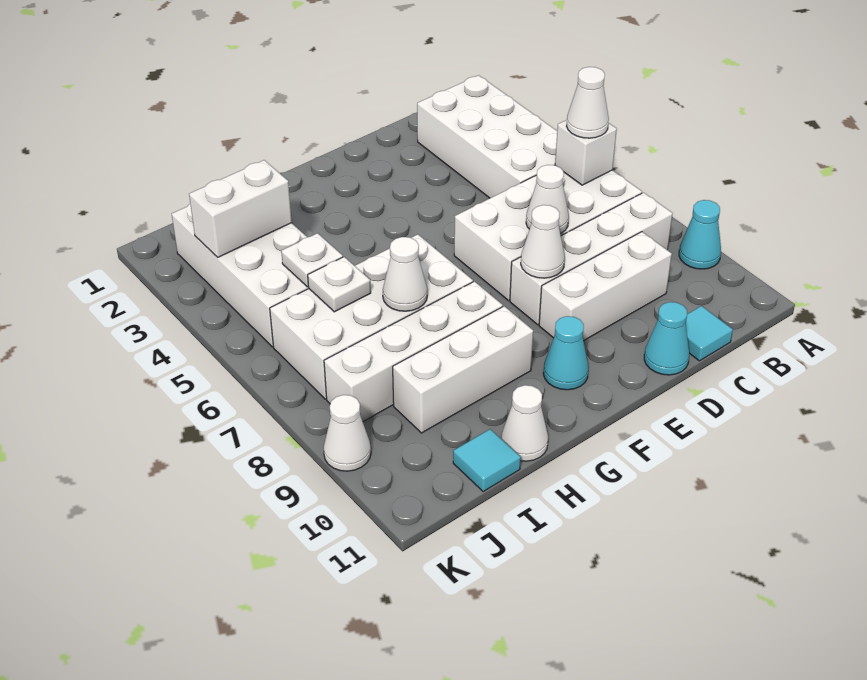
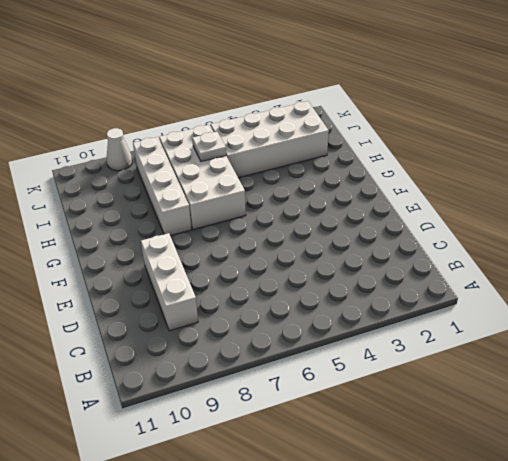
none -> cyan cone A9 level 1
none -> white brick B2:C5 level 1
none -> white brick B6:E7 level 1

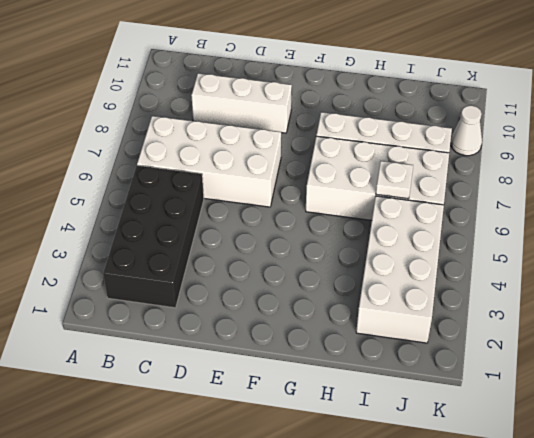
black brick B2:C5 level 1 -> white brick B2:C5 level 1
none -> cyan cone A9 level 1
none -> white brick B8:E8 level 1
none -> cyan tile C11 level 1

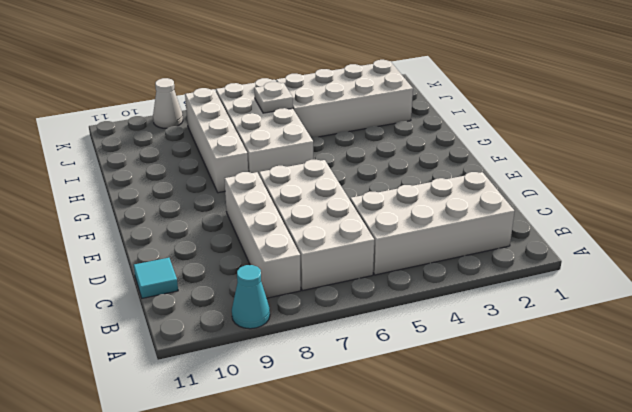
none -> white brick C9:E9 level 1
none -> cyan cone D11 level 1
none -> cyan cone F10 level 1

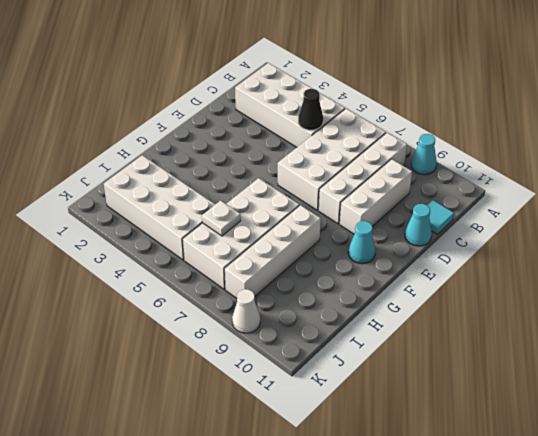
black cone C5 level 2 -> none
none -> white brick G9:I9 level 1
none -> white cone H11 level 1
none -> cyan tile I11 level 1

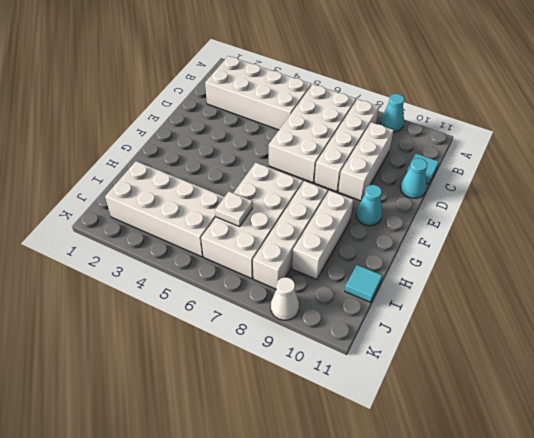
none -> white cone H11 level 1
none -> white brick B6 level 2
none -> white cone D7 level 2

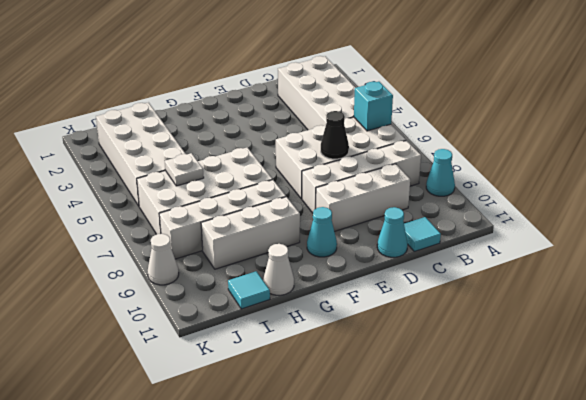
cyan brick B6 level 2 -> white brick B6 level 2
black cone D7 level 2 -> white cone D7 level 2
none -> white cone E8 level 2
none -> white cone H7 level 2
none -> white brick I3:J3 level 2

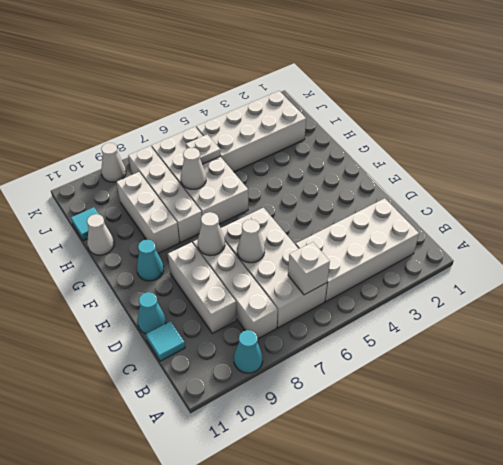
none -> white brick I3:J3 level 2
none -> white plate I5 level 2
none -> white cone B6 level 3

